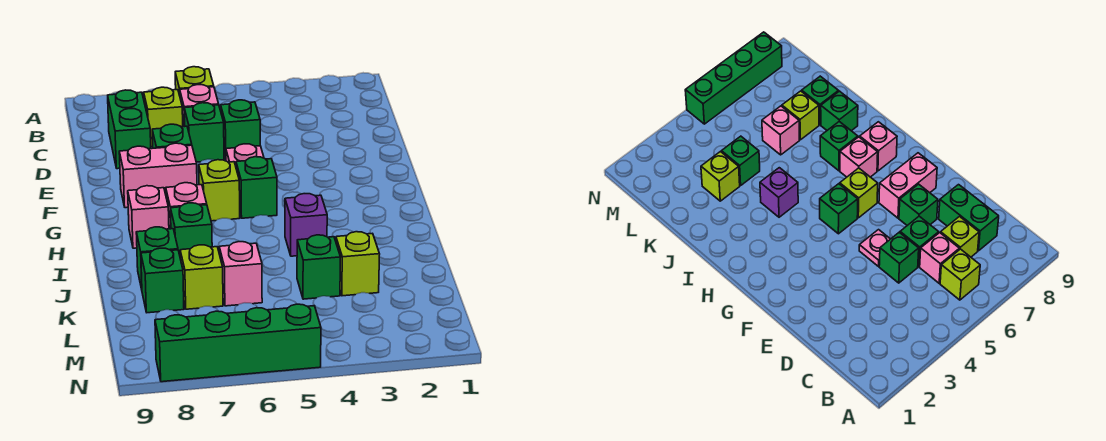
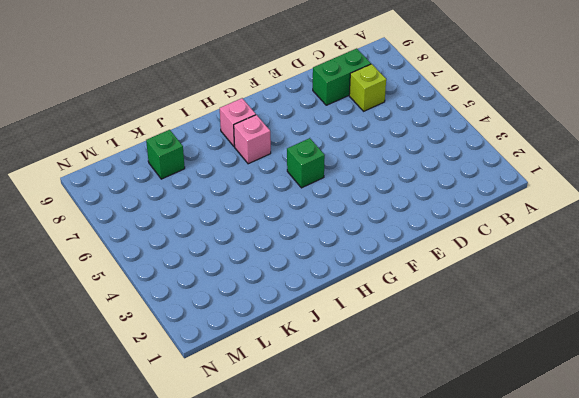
none -> lime brick B6 level 1
none -> pink brick C6 level 1
none -> green brick D5 level 1

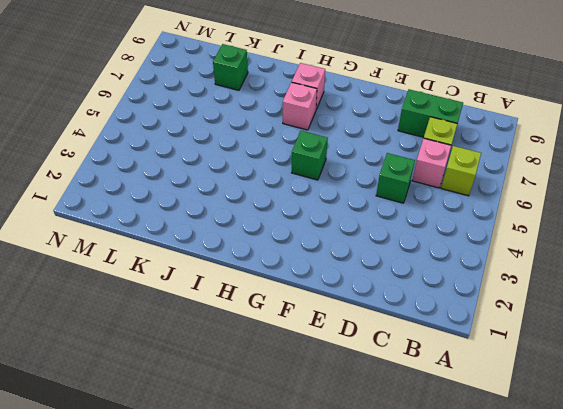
none -> green brick D6 level 1
none -> pink plate E5 level 1
none -> green brick E7 level 1

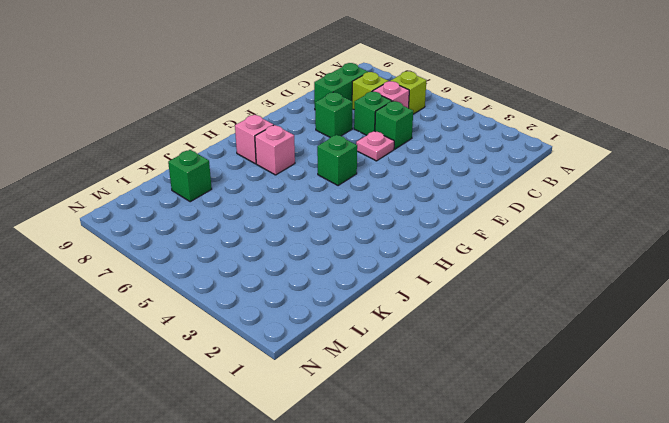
none -> pink brick F7:F8 level 1
none -> lime brick G6 level 1
none -> purple brick I4 level 1

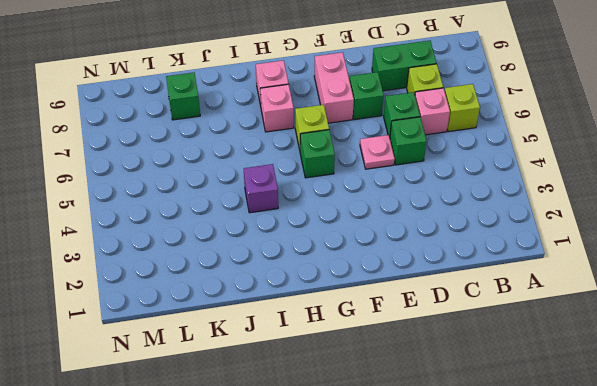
none -> green brick I7 level 1
none -> green brick J8 level 1
none -> lime brick K3 level 1

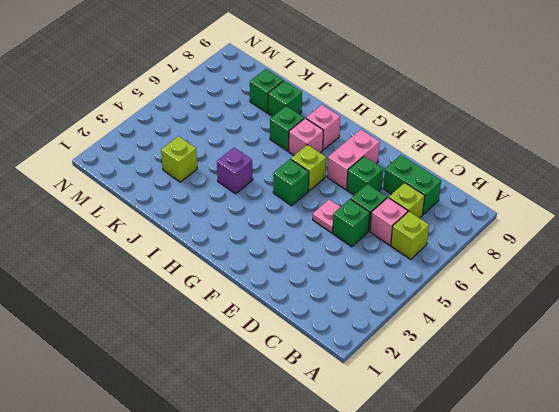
none -> green brick K4 level 1
none -> pink brick K6 level 1
none -> lime brick K7 level 1

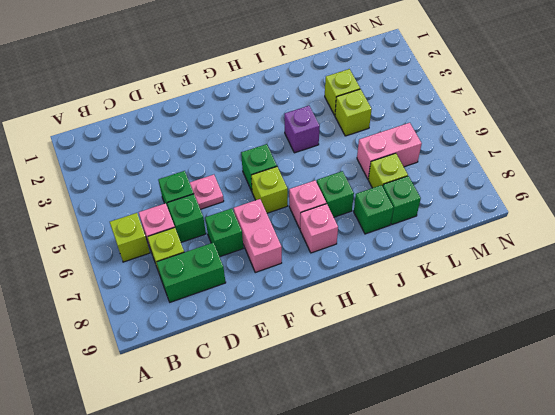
lime brick K4 level 1 -> green brick K4 level 1
pink brick K6:L6 level 1 -> pink brick K6 level 1
none -> green brick N5:N8 level 1

